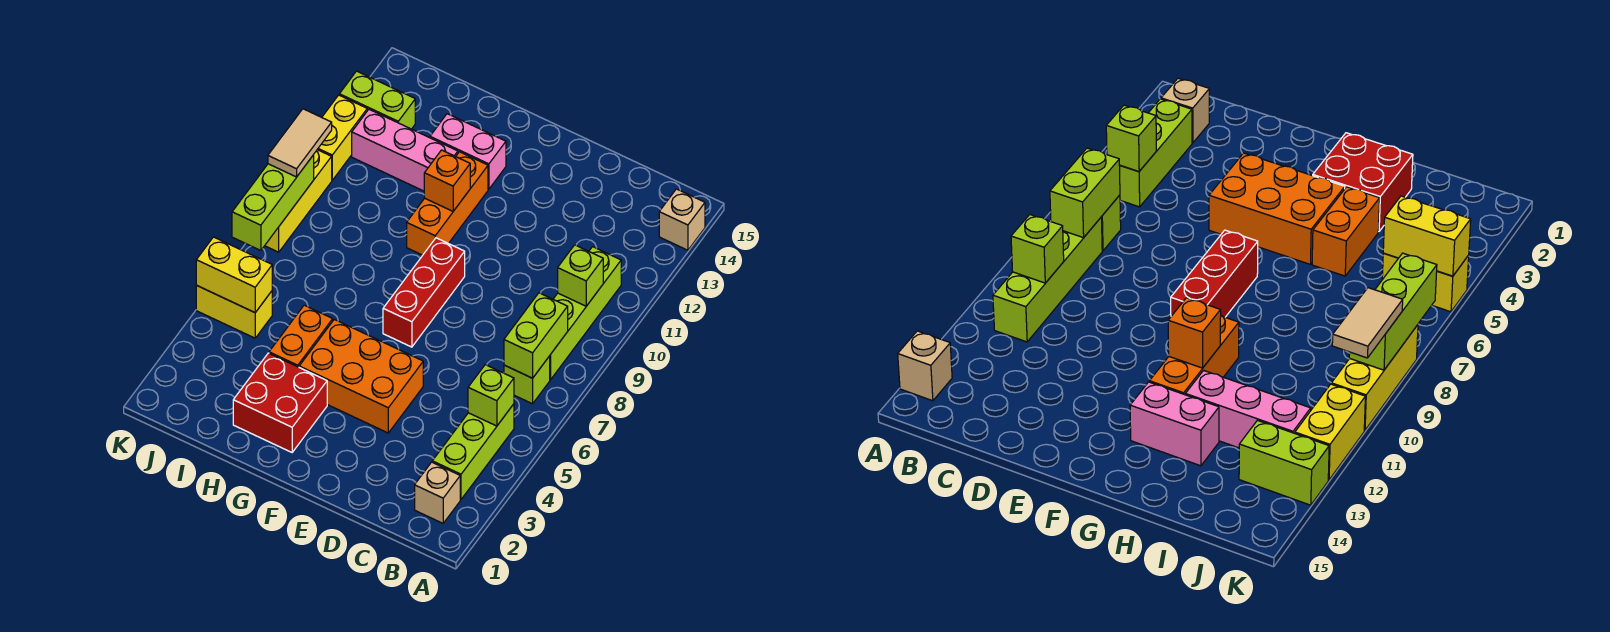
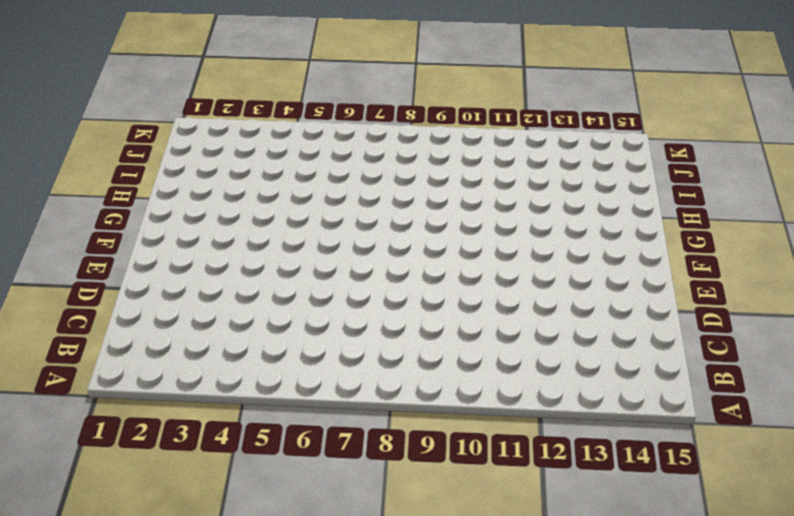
none -> tan brick A14 level 1
none -> tan brick B2 level 1
none -> lime brick B3:B5 level 1

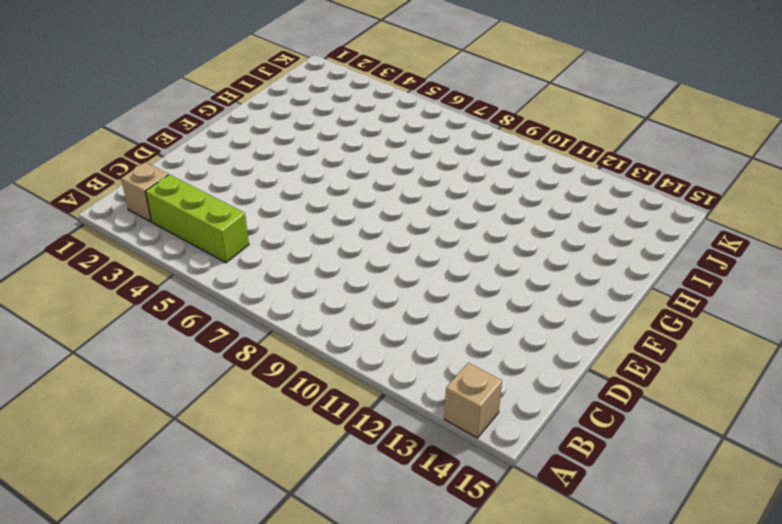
none -> lime brick B7 level 1
none -> lime brick B8:B11 level 1
none -> orange brick E4:G5 level 1

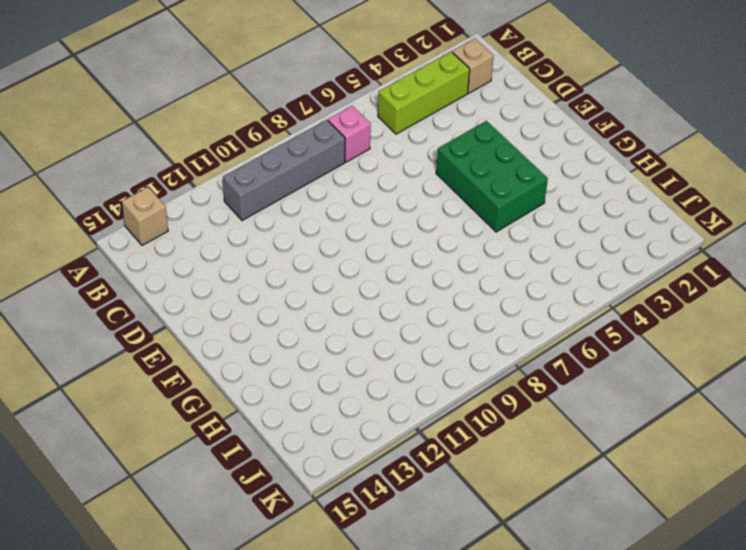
pink brick B7 level 1 -> lime brick B7 level 1
grey brick B8:B11 level 1 -> lime brick B8:B11 level 1
green brick E4:G5 level 1 -> orange brick E4:G5 level 1
none -> red brick F7:F9 level 1
none -> red brick G2:H3 level 1
none -> orange brick G10:G12 level 1

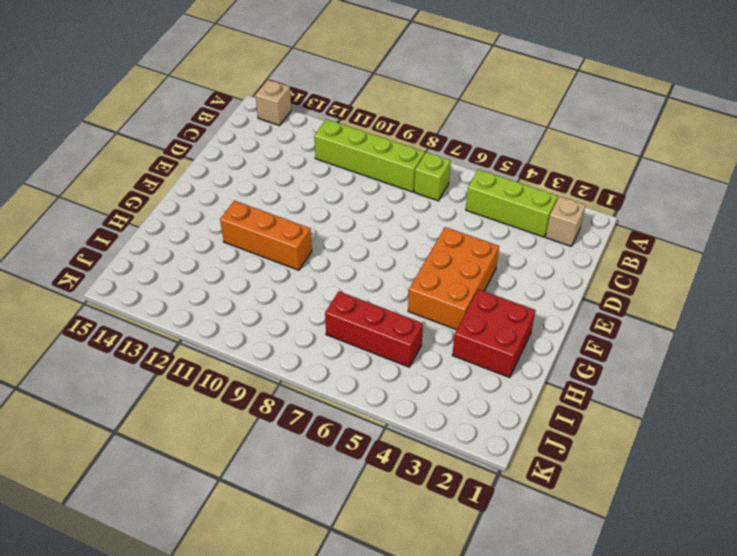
red brick I5:I7 level 1 -> red brick F7:F9 level 1
none -> pink brick G13:H13 level 1
none -> orange brick H4:H5 level 1
none -> pink brick H12:J12 level 1

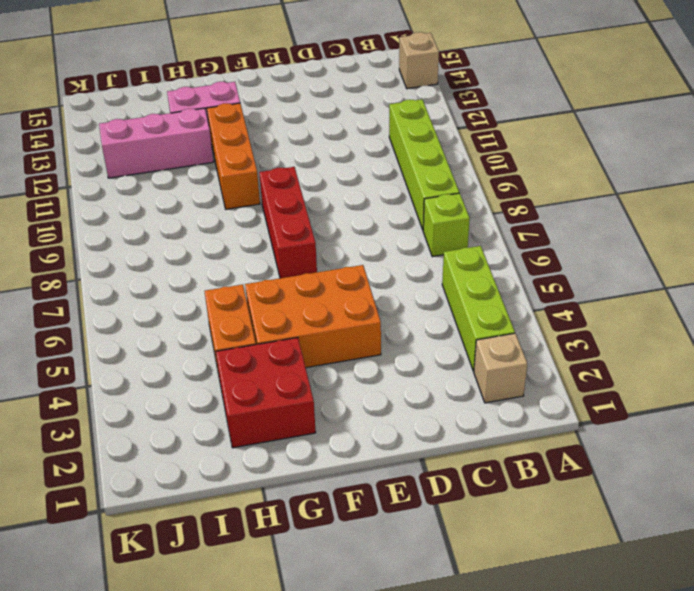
none -> yellow brick J5:K5 level 1
none -> lime brick J13:K13 level 1
none -> yellow brick K8:K10 level 1

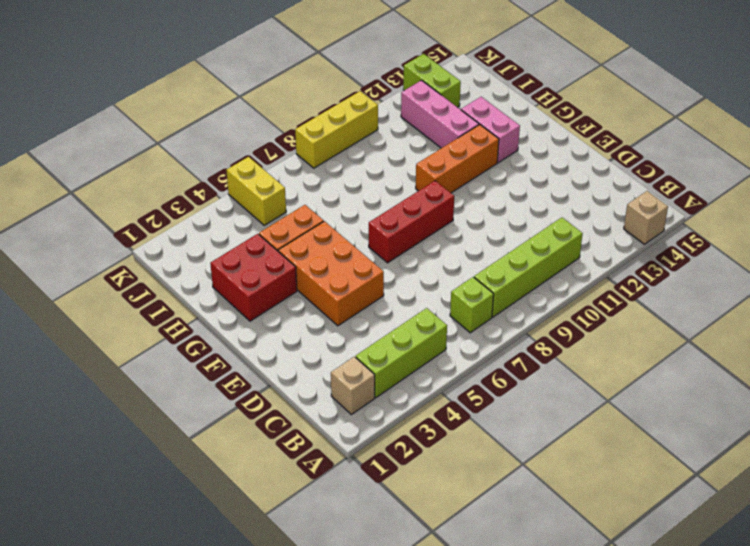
none -> yellow brick K11:K12 level 1
none -> lime brick B5 level 2
none -> lime brick B7:B8 level 2

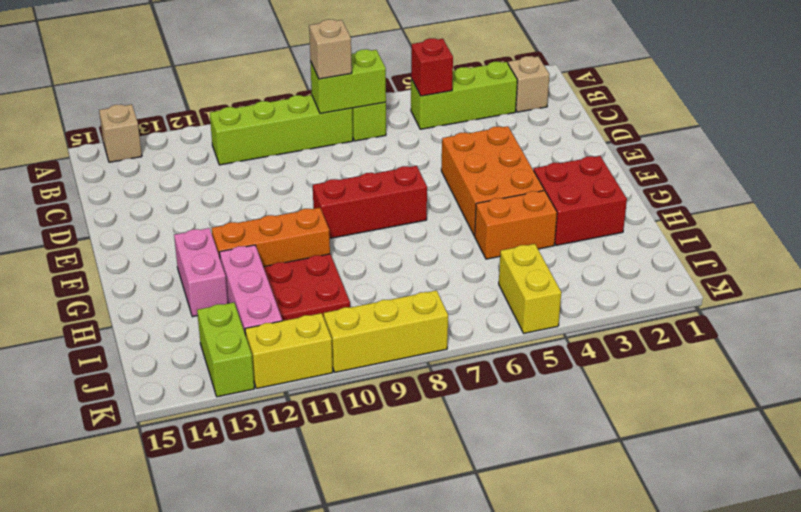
red brick B5 level 2 -> lime brick B5 level 2
tan brick B8 level 3 -> none
red plate H10:I11 level 1 -> none
none -> lime brick B10 level 2
none -> orange brick G11 level 2
none -> yellow brick J5:K5 level 2

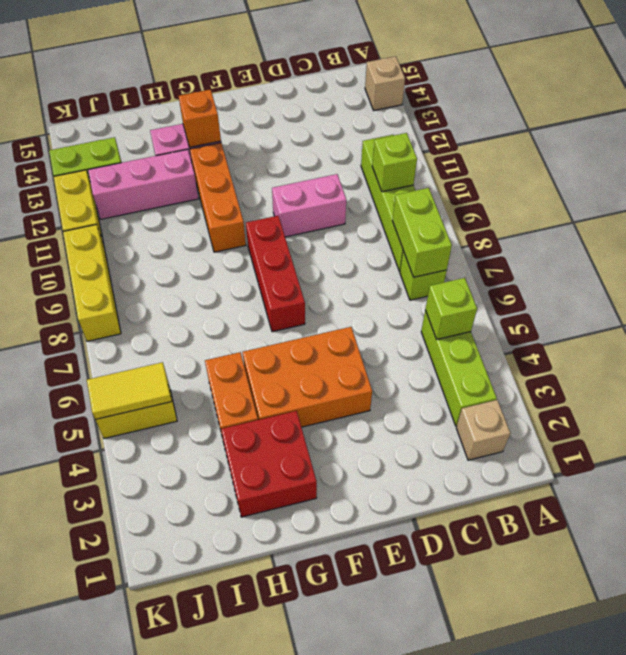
pink brick D10:E10 level 1 -> none
orange brick G13 level 2 -> orange brick G11 level 2
yellow tile J5:K5 level 2 -> yellow brick J5:K5 level 2
none -> lime brick K7:K9 level 2
none -> tan tile K9:K10 level 3

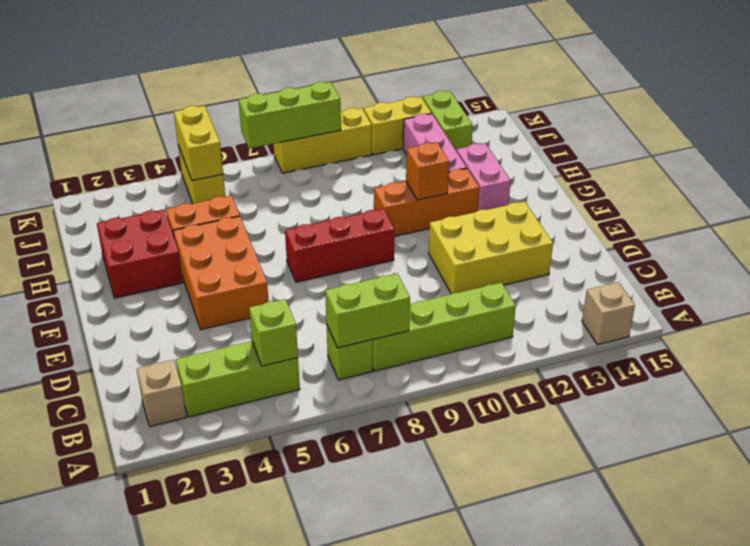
yellow brick D11:E13 level 1 -> none
none -> lime brick B10 level 2
none -> tan tile K9:K10 level 3

